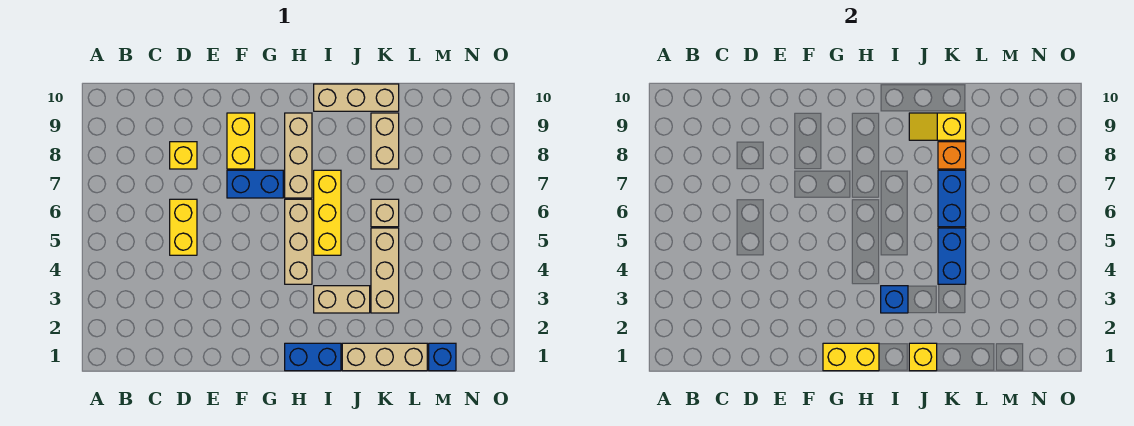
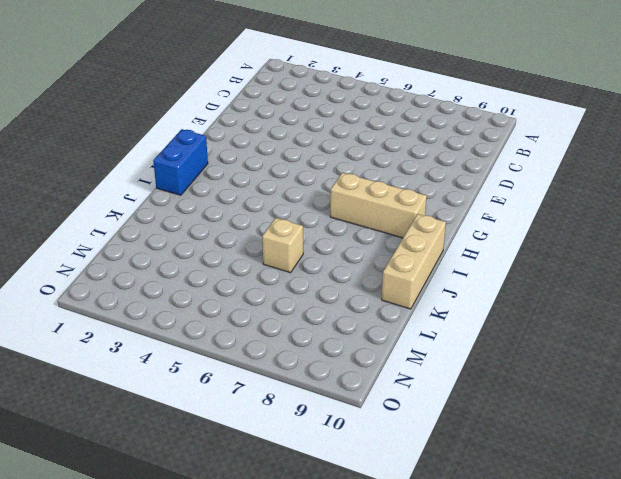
none -> yellow brick D5:D6 level 1
none -> yellow brick D8 level 1
none -> blue brick F7:G7 level 1

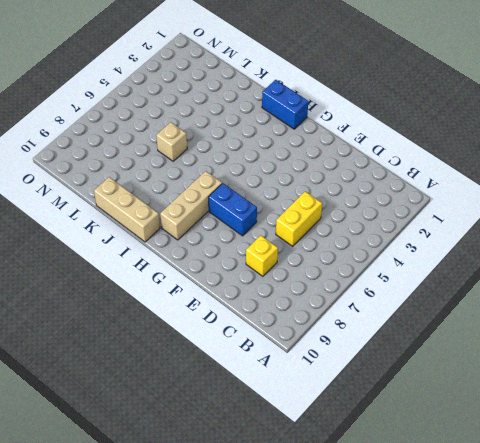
none -> yellow brick F8:F9 level 1
none -> tan brick H4:H6 level 1
none -> tan brick I3:J3 level 1

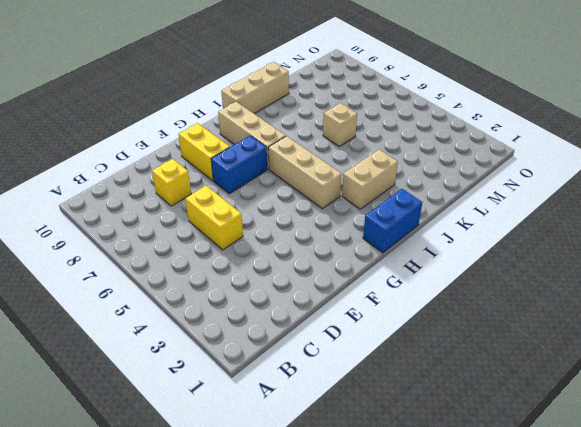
none -> yellow brick I5:I7 level 1
none -> tan brick J1:L1 level 1
none -> tan brick K3:K5 level 1

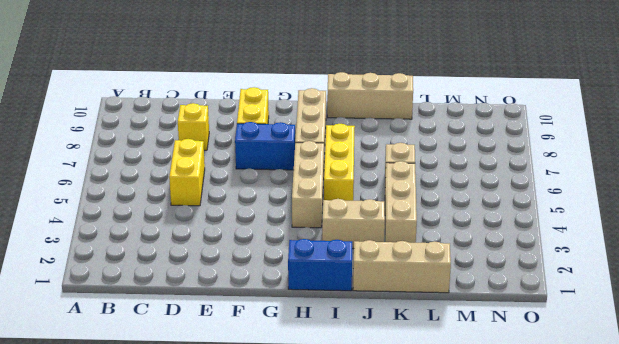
none -> tan brick K8:K9 level 1
none -> blue brick M1 level 1
none -> yellow brick G1:H1 level 2

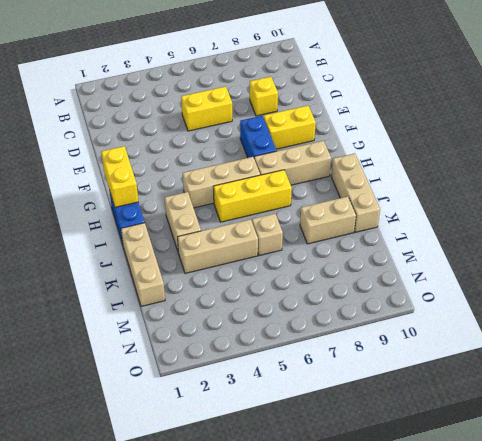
none -> blue brick M1 level 1
none -> blue brick I3 level 2
none -> yellow brick J1 level 2

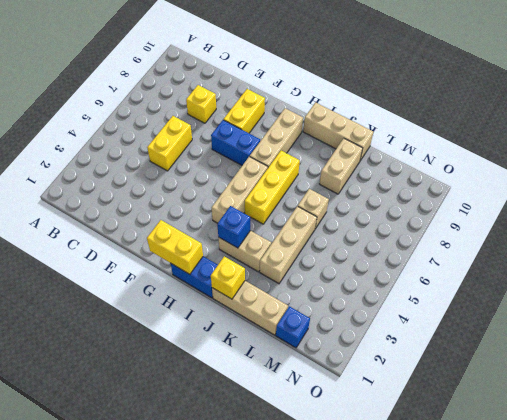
none -> yellow slope J9:K9 level 2 top K
none -> blue brick K4:K5 level 2
none -> blue brick K6:K7 level 2

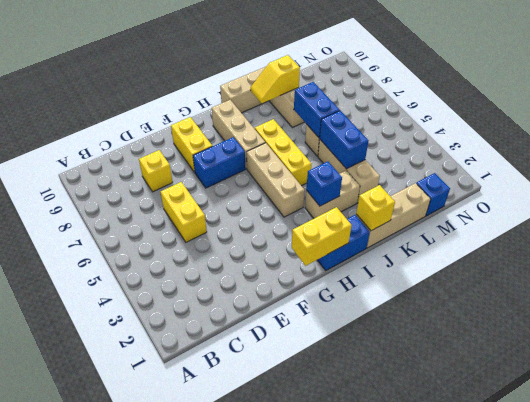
none -> orange brick K8 level 2

